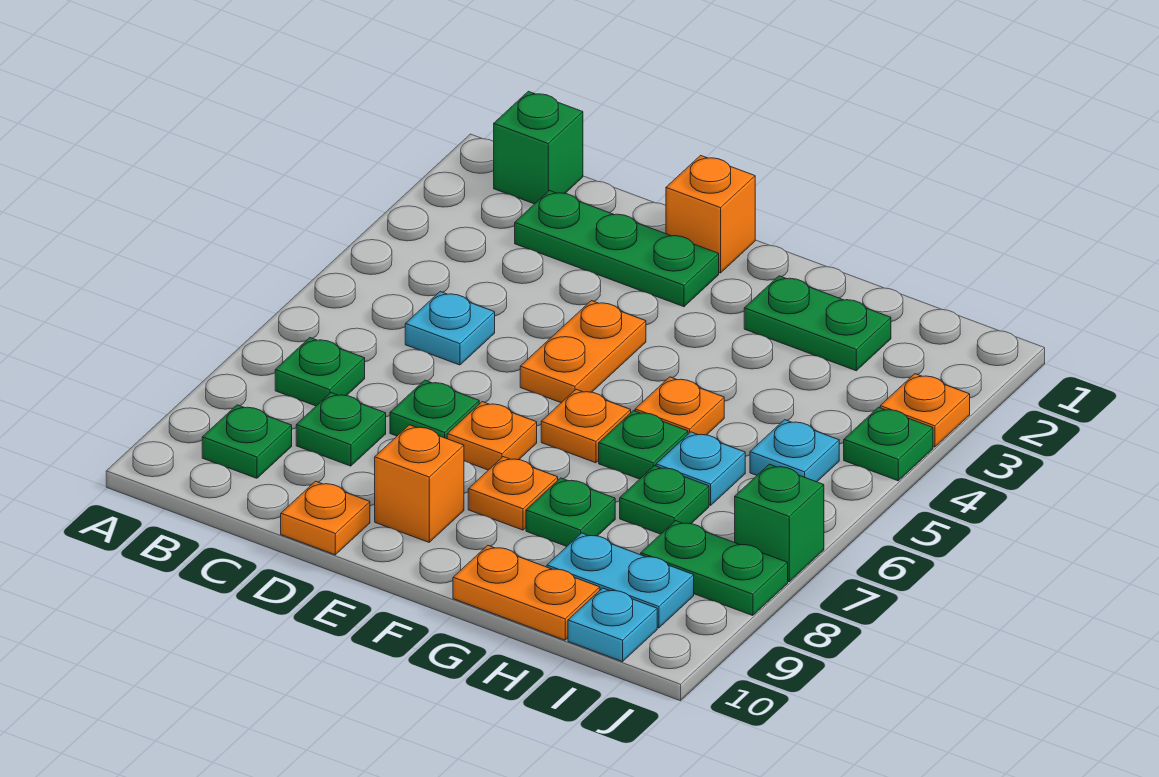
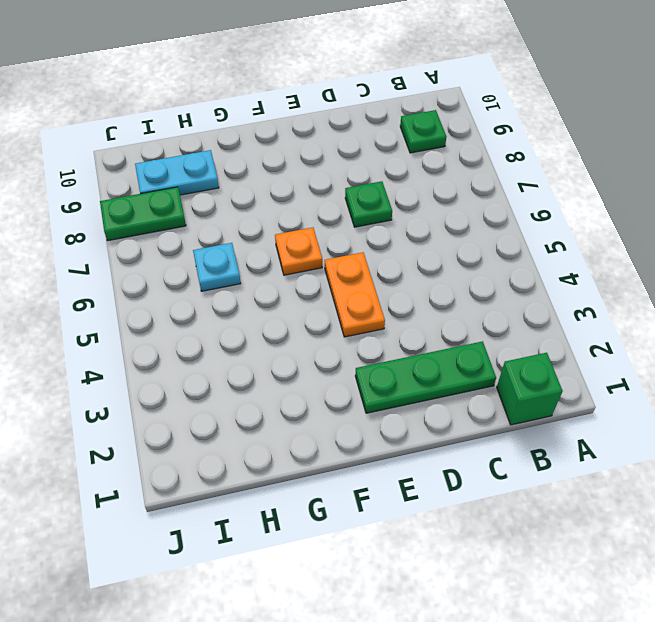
none -> green plate B7 level 1
none -> cyan plate C5 level 1
none -> green plate C8 level 1

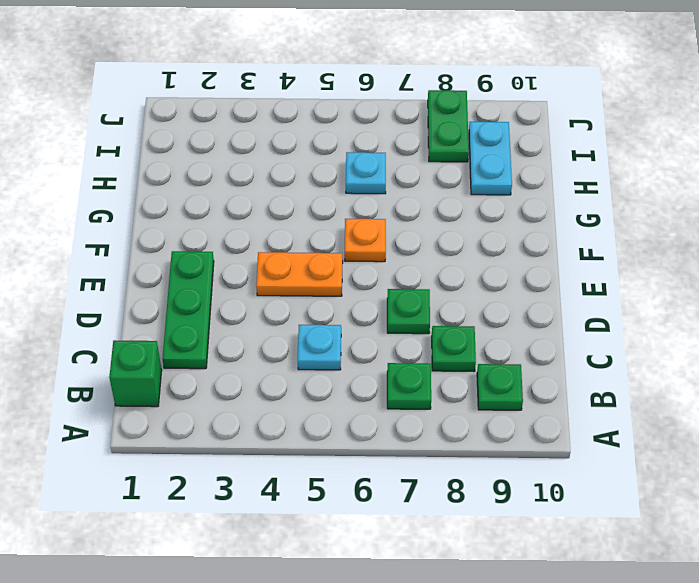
none -> orange plate D10 level 1
none -> orange brick E1 level 1
none -> orange plate E7 level 1

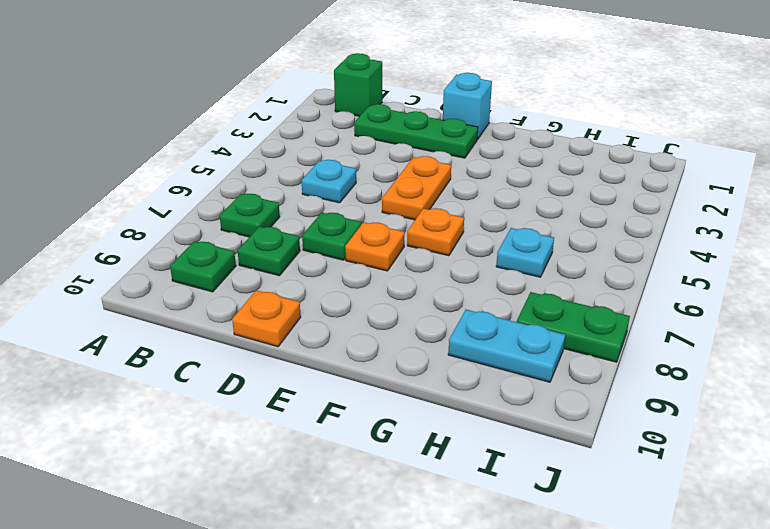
cyan brick E1 level 1 -> orange brick E1 level 1
none -> orange brick E9 level 1
none -> orange plate F8 level 1
none -> green plate G2:H2 level 1

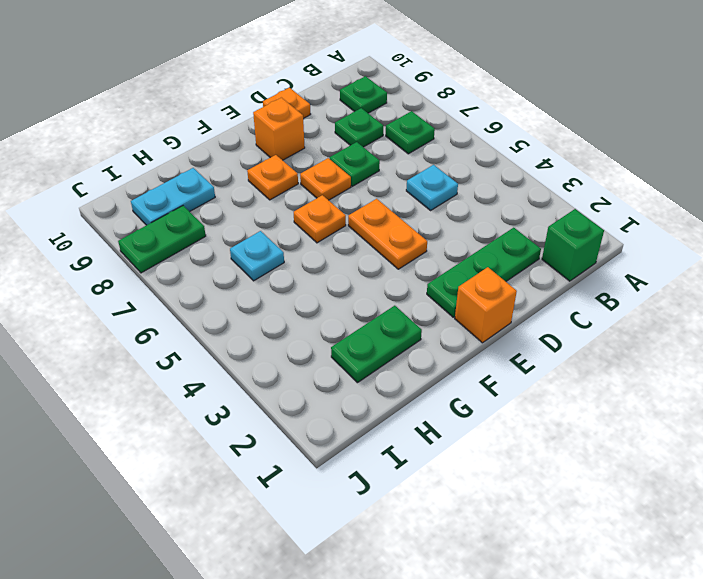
none -> orange plate G5 level 1
none -> green plate G6 level 1
none -> green plate G8 level 1

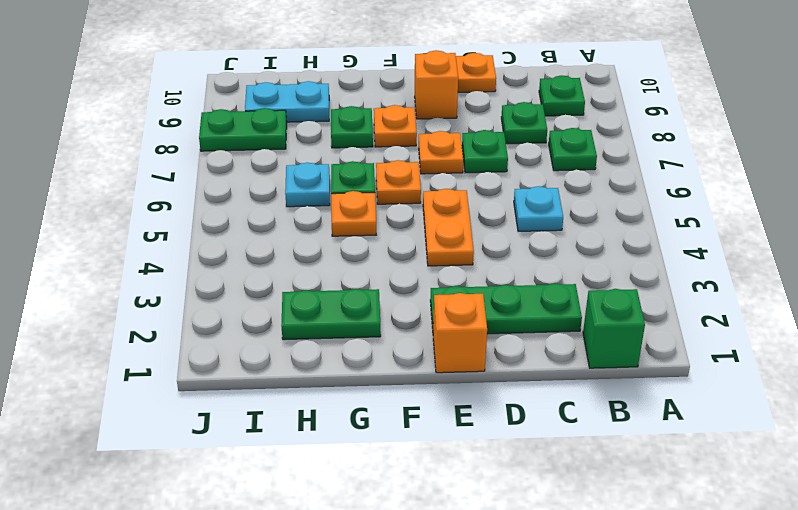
none -> orange plate G10:H10 level 1
none -> green plate H7 level 1
none -> cyan plate I5 level 1

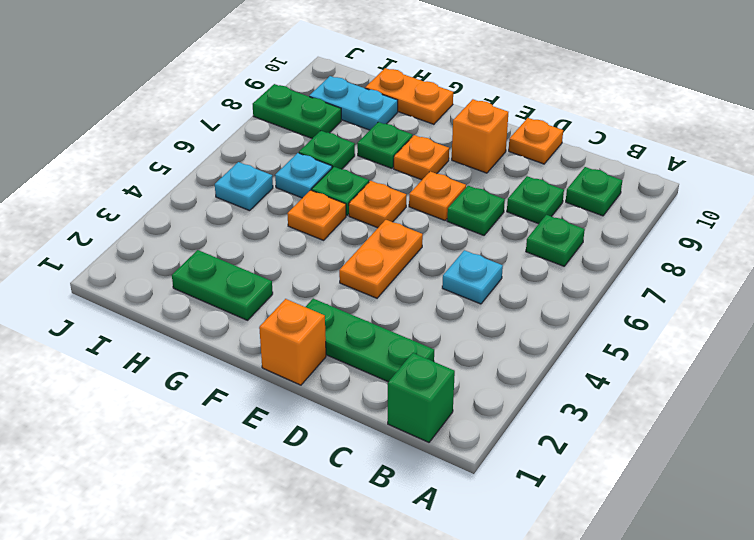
none -> cyan plate I10 level 1
none -> orange plate J3 level 1
none -> green plate J4 level 1

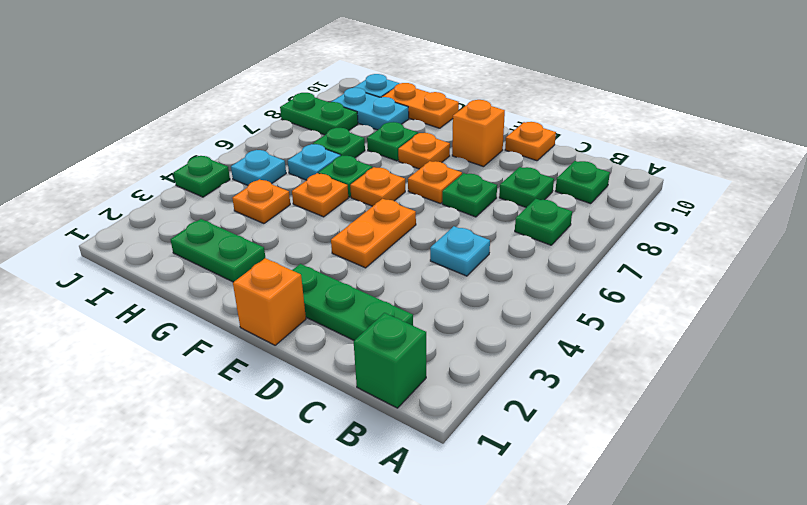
orange plate H4 level 1 -> orange plate J3 level 1
none -> green brick J7 level 1

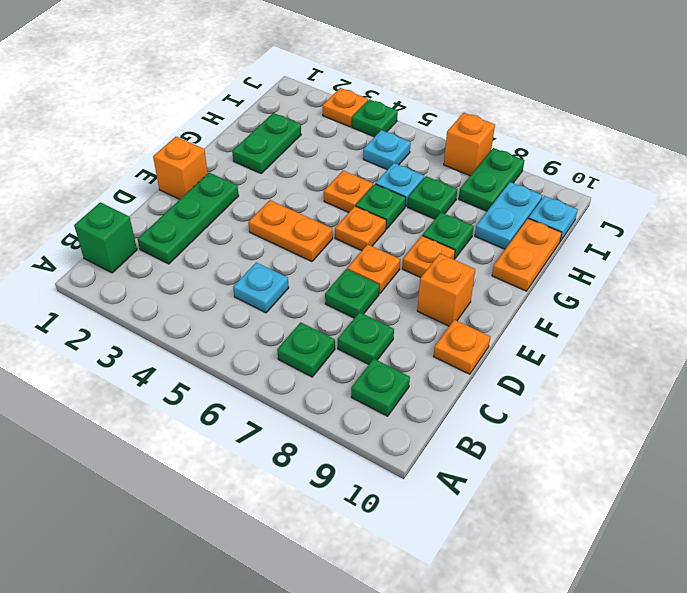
orange brick J7 level 1 -> green brick J7 level 1

